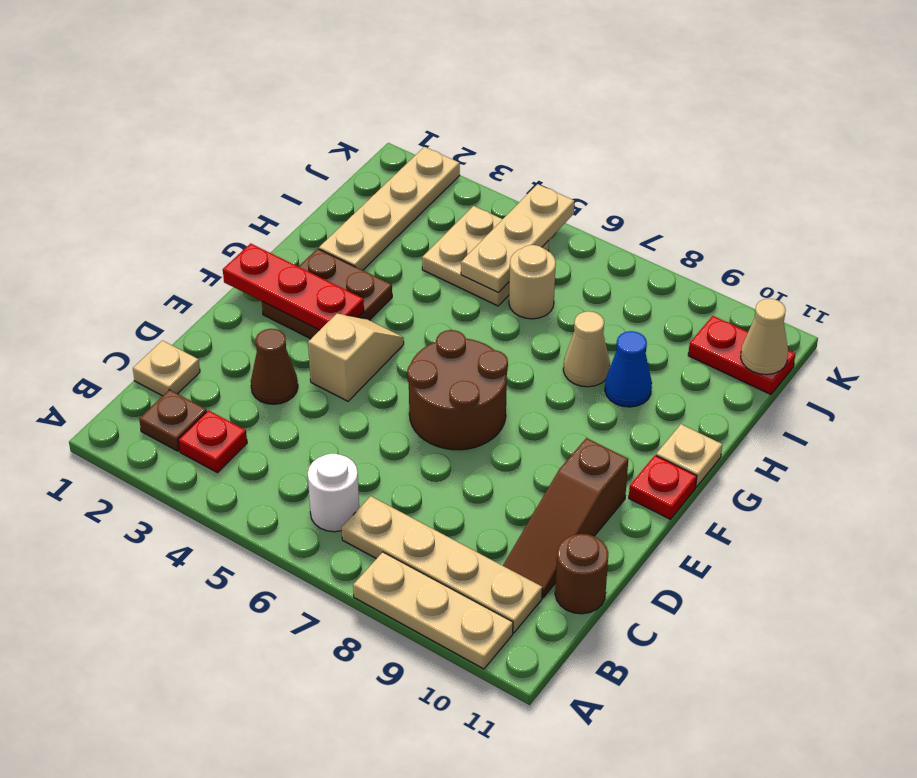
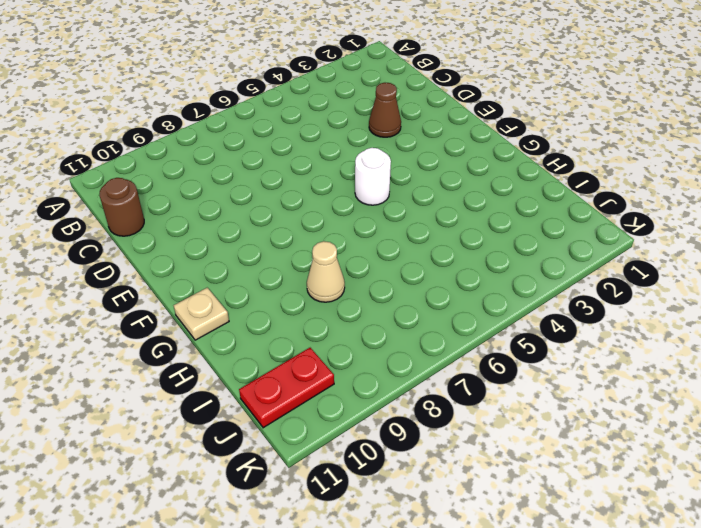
white round brick F5 level 1 -> white round brick B6 level 1
none -> tan plate A8:A10 level 1
none -> brown plate B2 level 1
none -> red plate B3 level 1

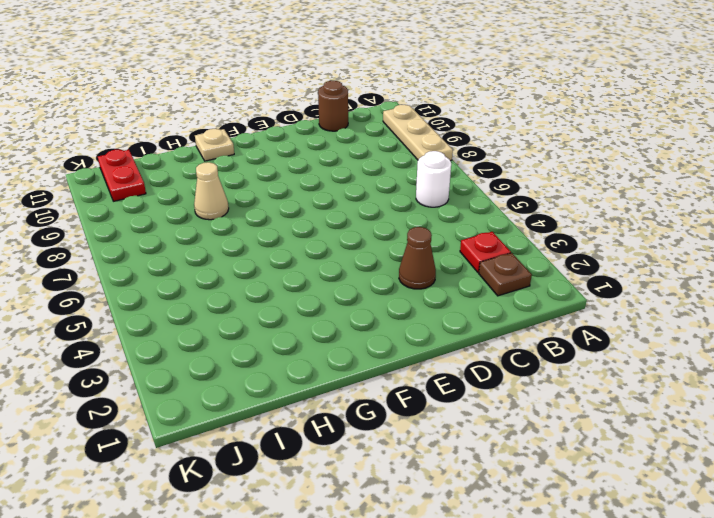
none -> tan plate B7:B10 level 1
none -> tan plate C1 level 1
none -> brown slope C10:E10 level 1 top E

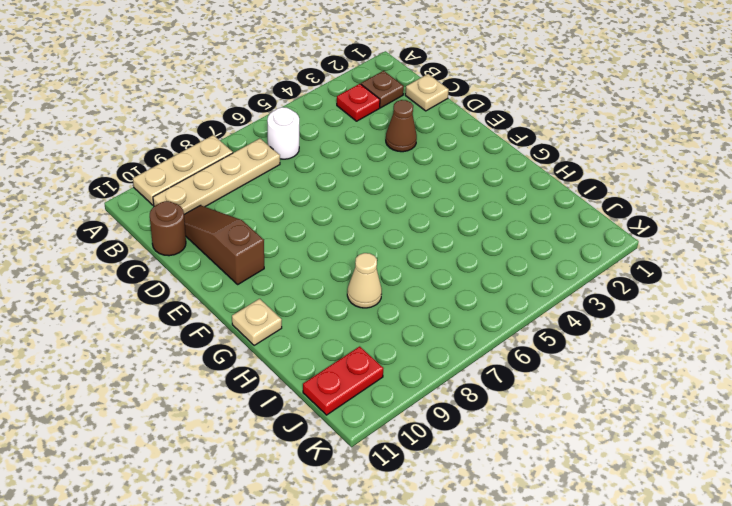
none -> tan slope E4:F4 level 1 top E
none -> brown round brick E6:F7 level 1
none -> brown plate F2:G3 level 1

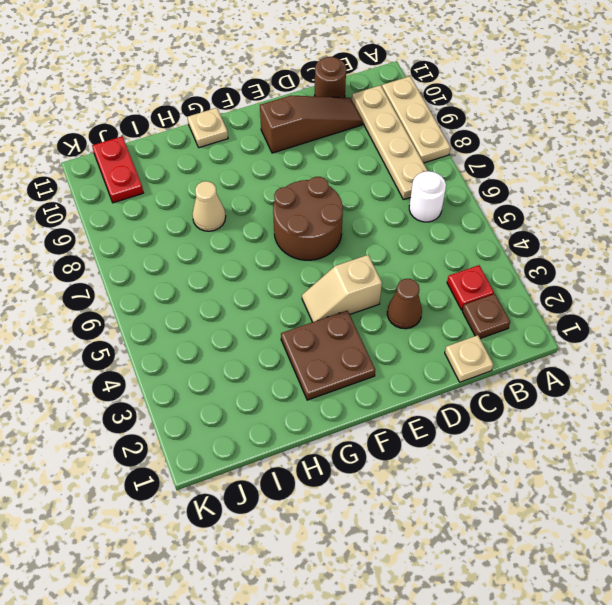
none -> red plate F11 level 1
none -> tan plate H2:K2 level 1
none -> blue cone H9 level 1

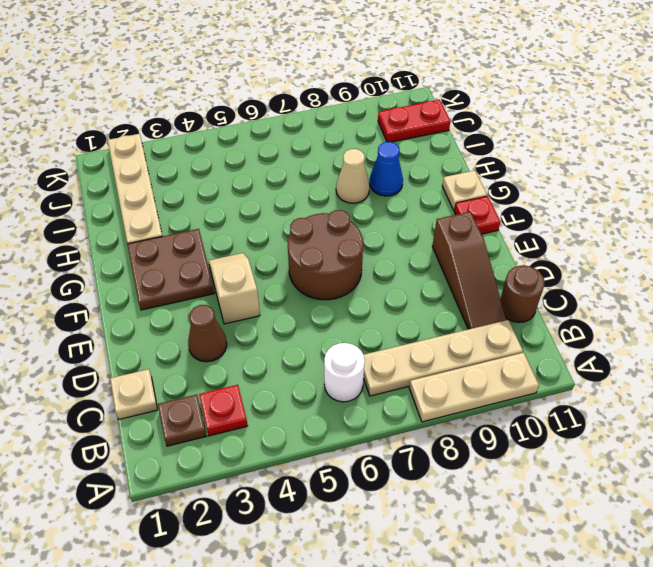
none -> tan plate I4:J5 level 1
none -> tan round brick I6 level 1
none -> red plate F1:F3 level 2

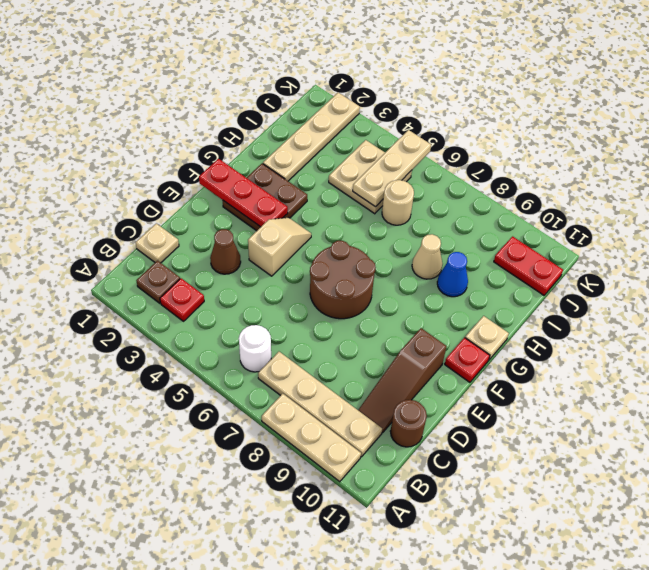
none -> tan cone J11 level 2

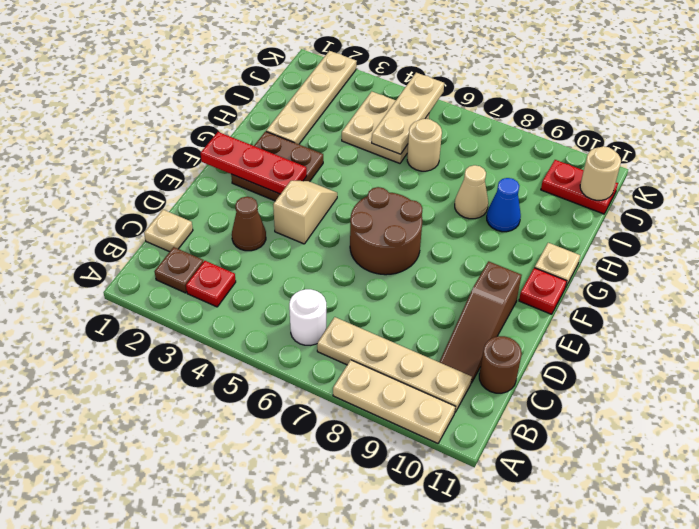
tan round brick J11 level 2 -> tan cone J11 level 2

